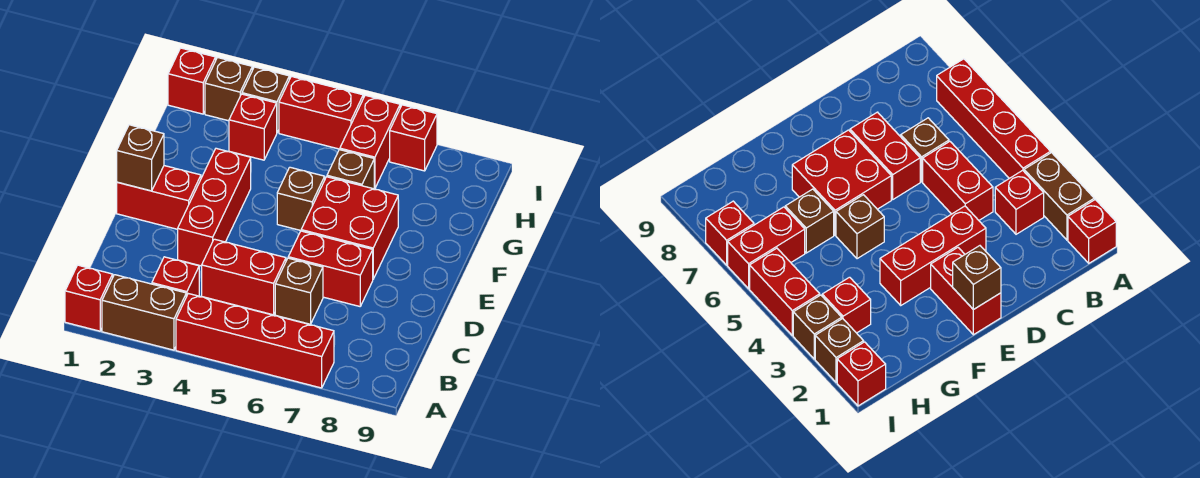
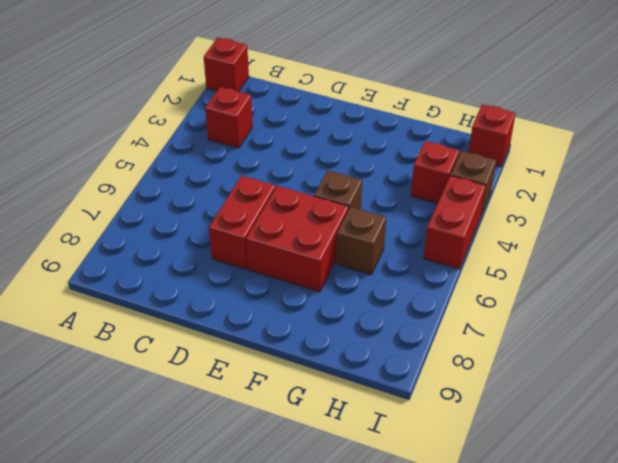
none -> brown brick A2:A3 level 1
none -> red brick A4:A7 level 1
none -> red brick C4:C5 level 1

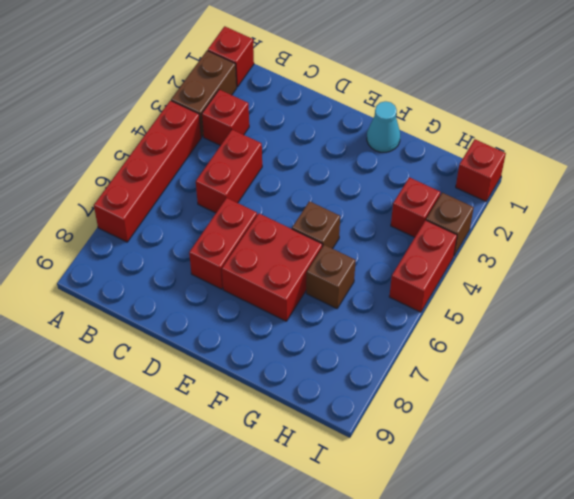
cyan cone F1 level 1 -> none
none -> brown brick C6 level 1
none -> red brick D3:F3 level 1
none -> red brick E1:E2 level 1

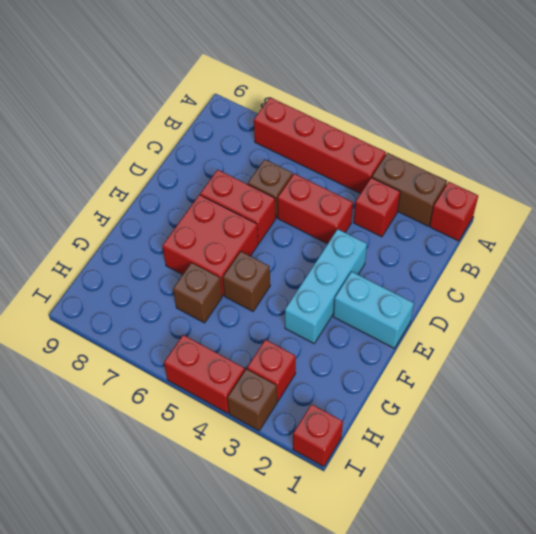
cyan brick D3:F3 level 1 -> red brick D3:F3 level 1
cyan brick E1:E2 level 1 -> red brick E1:E2 level 1
none -> red brick H6:I6 level 1
none -> brown brick I2 level 1
none -> red brick I7 level 1

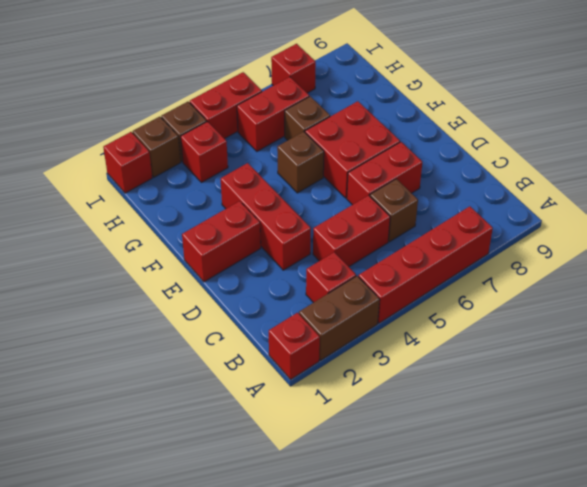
red brick H5:H6 level 1 -> red brick H6:I6 level 1
none -> brown brick E1 level 2

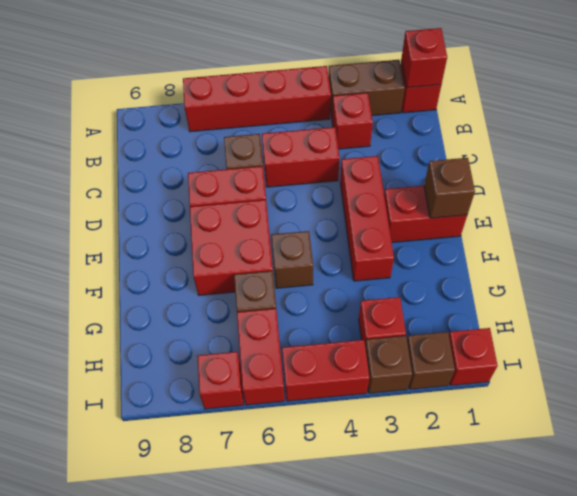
red brick A1 level 2 -> none

